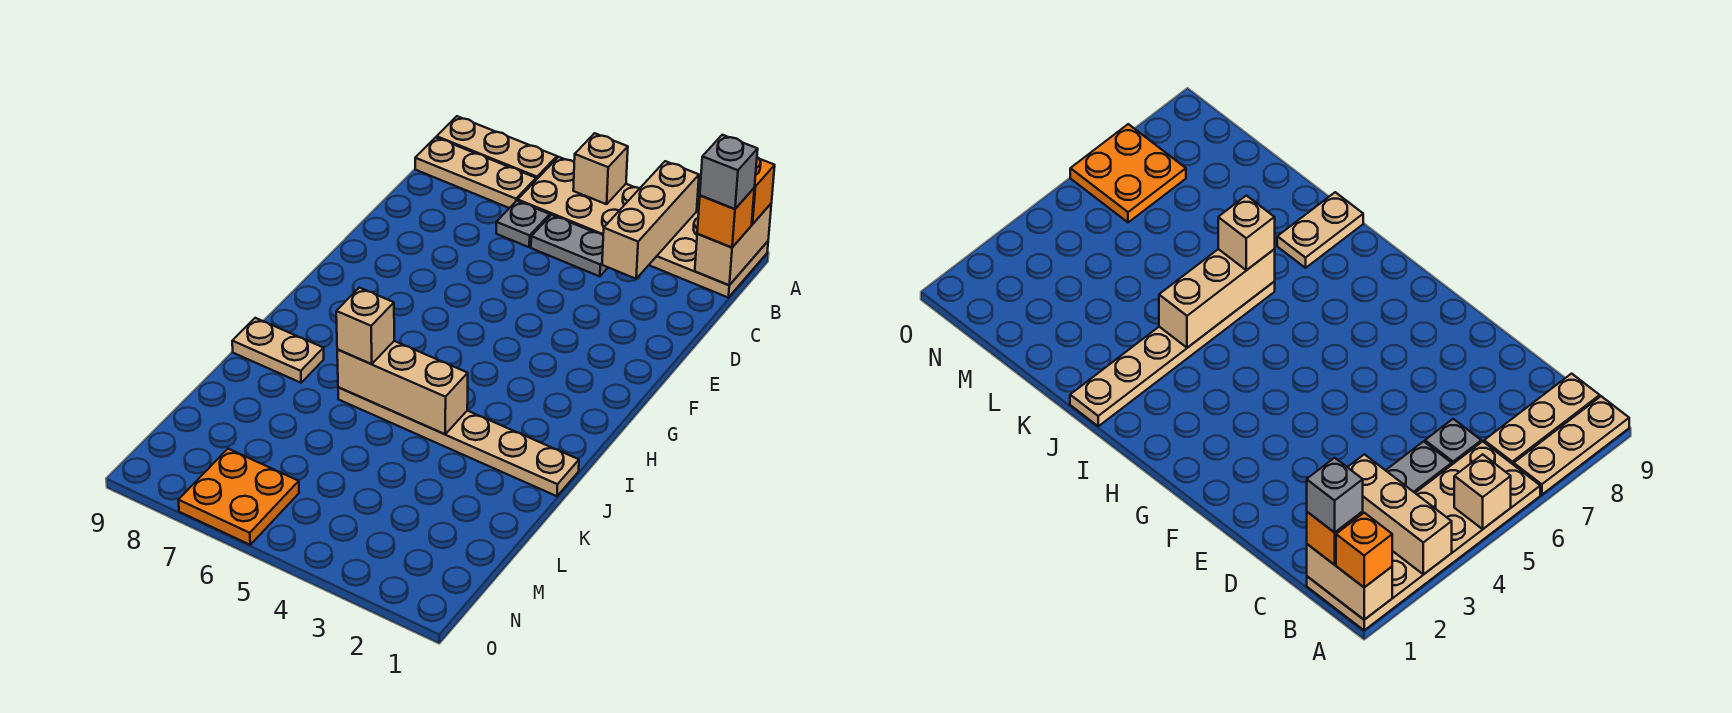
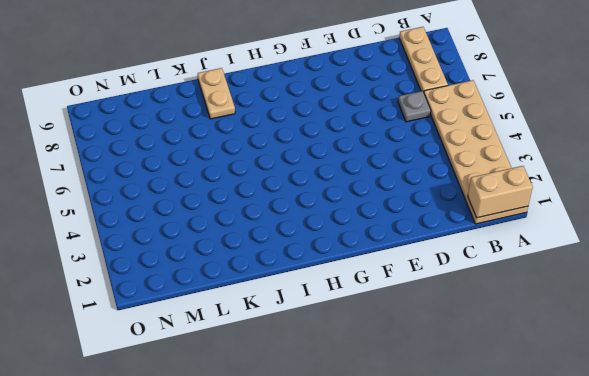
none -> tan plate A7:A9 level 1
none -> grey plate C4:C5 level 1
none -> tan plate J1:J6 level 1

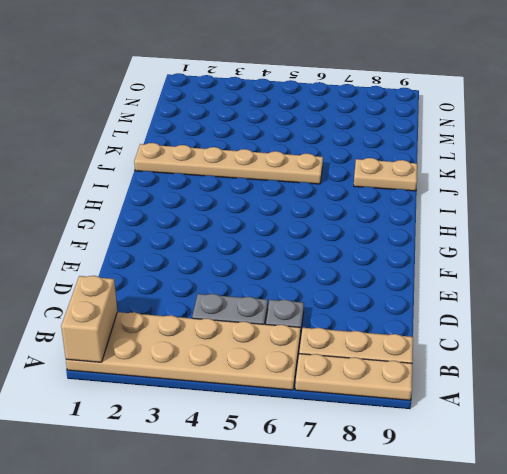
none -> orange plate N6:O7 level 1
none -> tan brick A3:C3 level 2
none -> tan brick A5 level 2

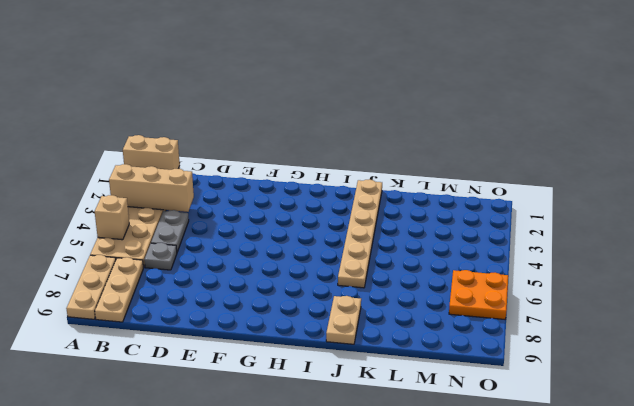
none -> tan brick J4:J6 level 2
none -> orange brick A1 level 3
none -> orange brick B1 level 3

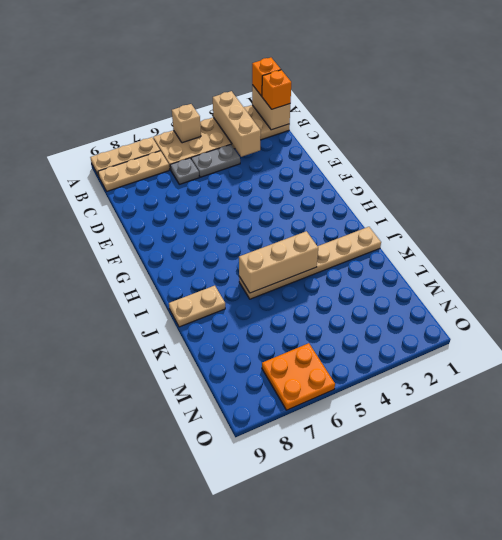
none -> tan brick J6 level 3
none -> grey brick B1 level 4

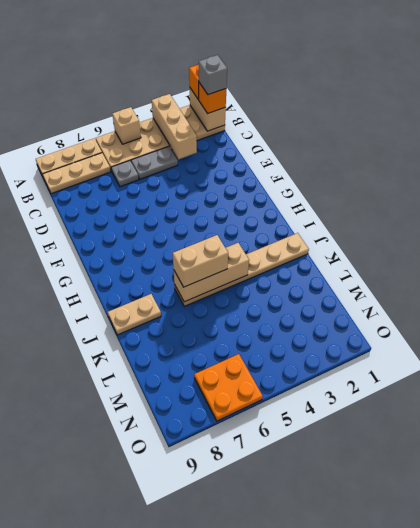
tan brick J5:J6 level 3 -> tan brick J6 level 3

